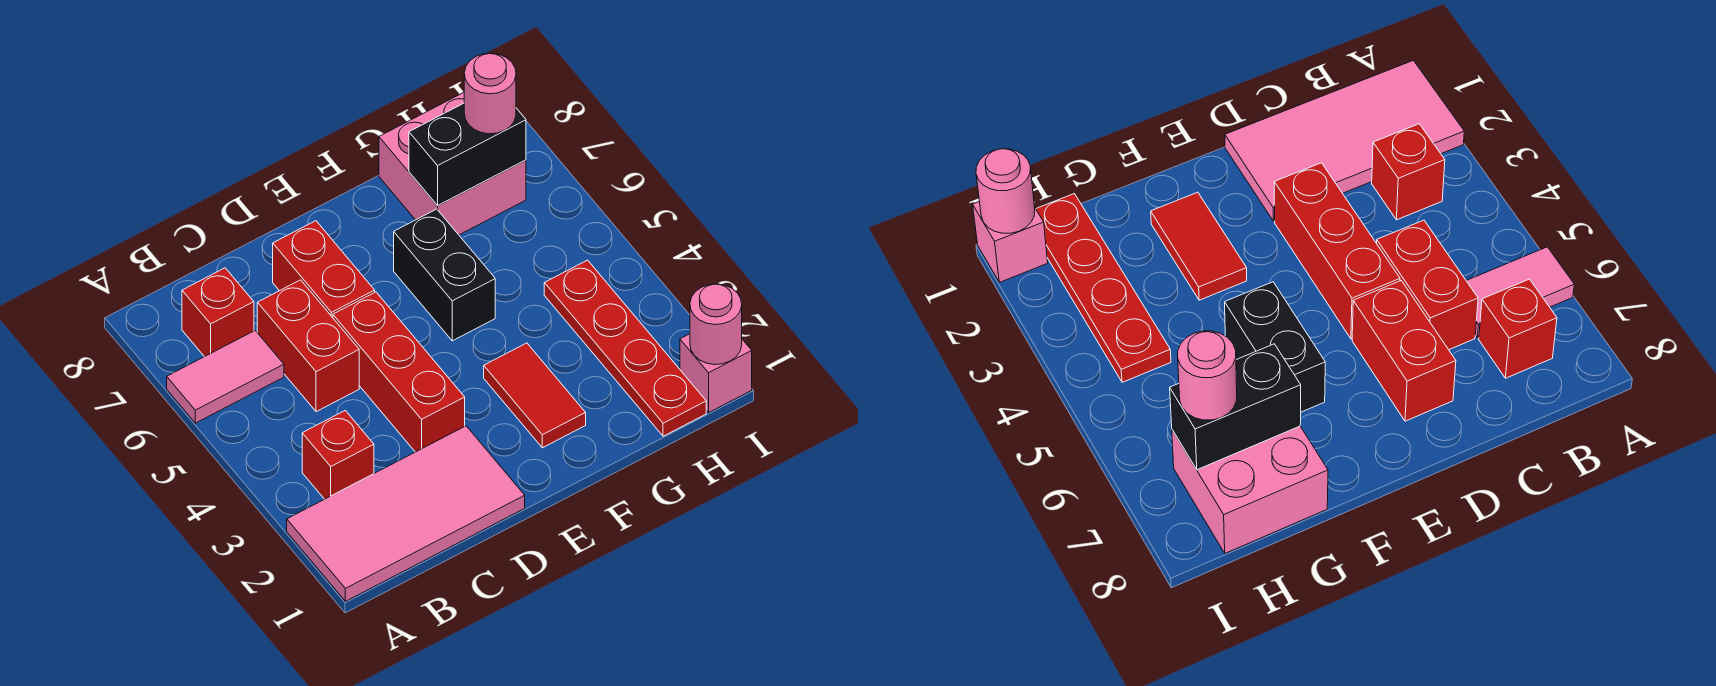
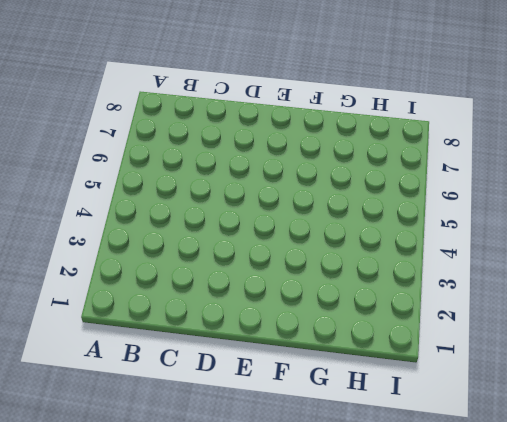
none -> pink tile A1:D2 level 1
none -> pink tile A6:B6 level 1
none -> red brick B3 level 1

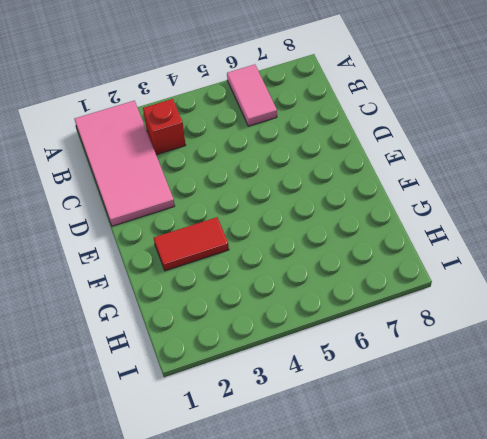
none -> red brick B7 level 1
none -> red brick C5:C6 level 1
none -> red brick D3:D5 level 1

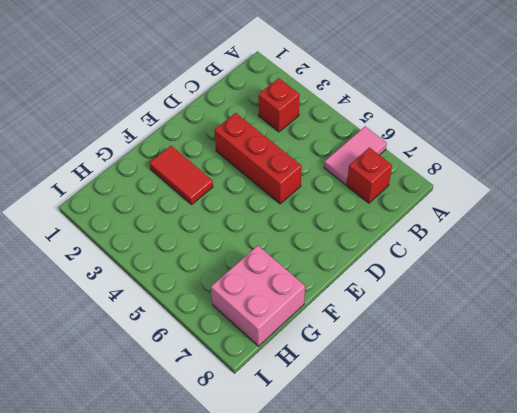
none -> pink tile A1:D2 level 1
none -> red brick C5:C6 level 1
none -> red brick D6:D7 level 1

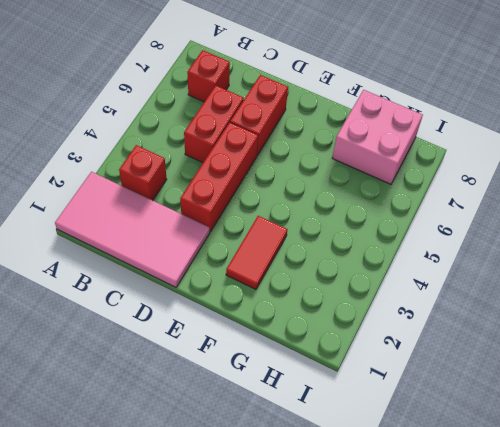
none -> pink tile A6:B6 level 1
none -> black brick F5:F6 level 1
none -> red plate H1:H4 level 1

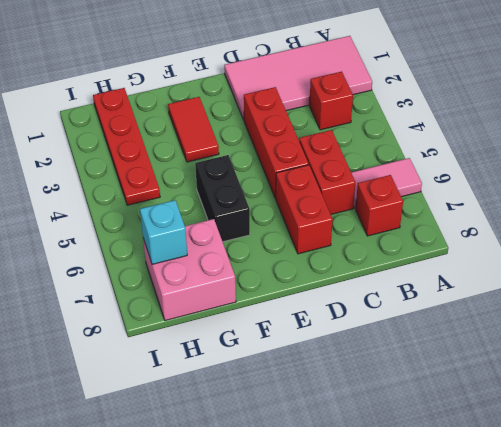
cyan brick H7 level 2 -> black brick G7:H7 level 2
none -> pink brick I1 level 1
none -> pink round brick I1 level 2
none -> pink round brick H7 level 3

